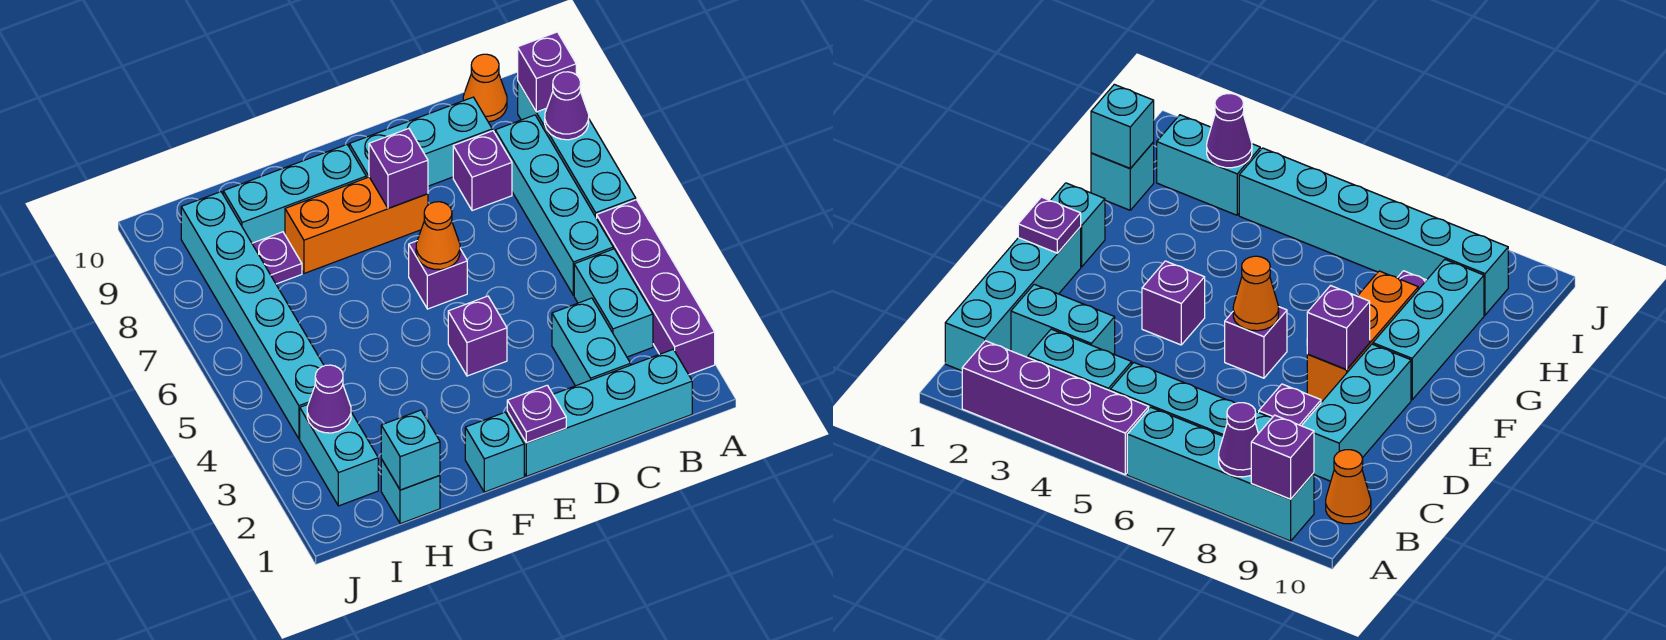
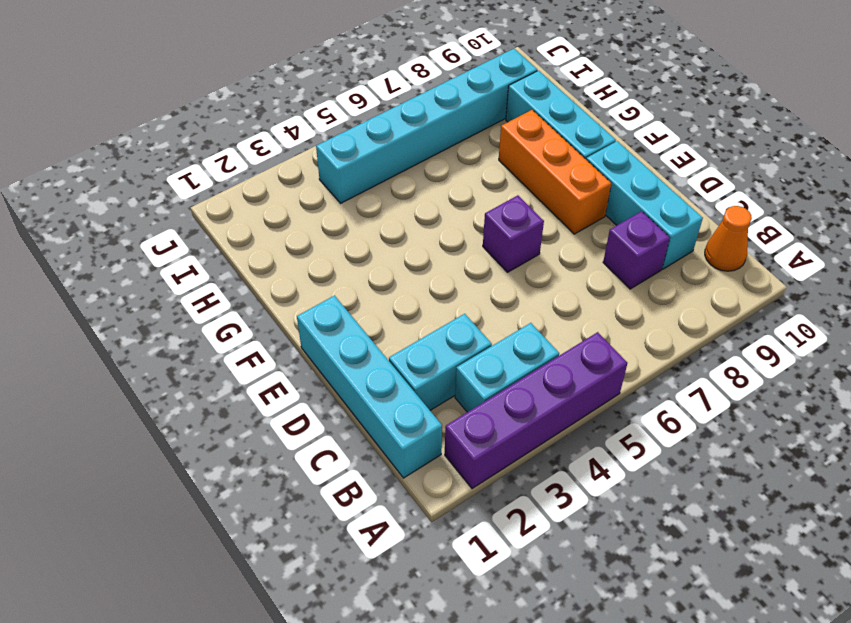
none -> cyan brick A6:A9 level 1
none -> cyan brick B5:B8 level 1
none -> purple brick E4 level 1

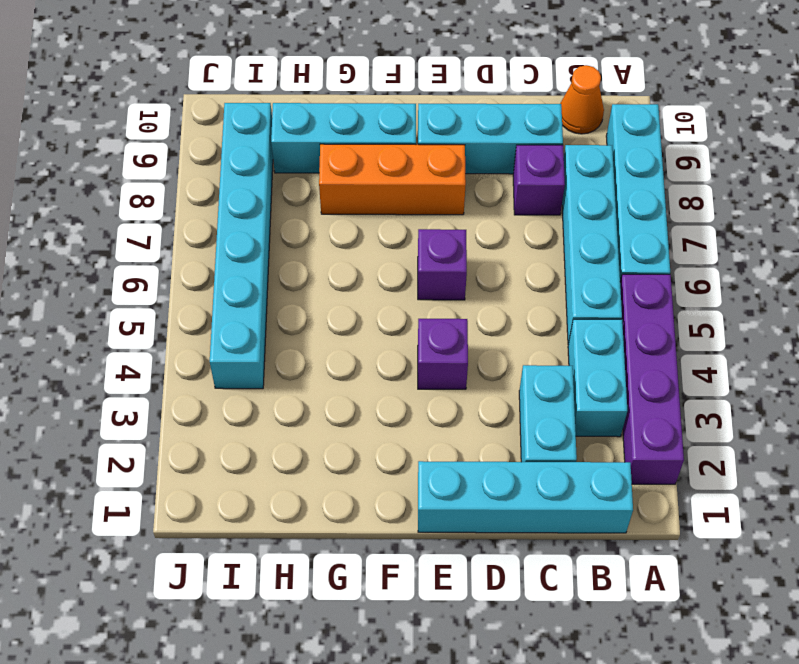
none -> cyan brick F1 level 1
none -> cyan brick H1 level 1
none -> purple plate H8 level 1

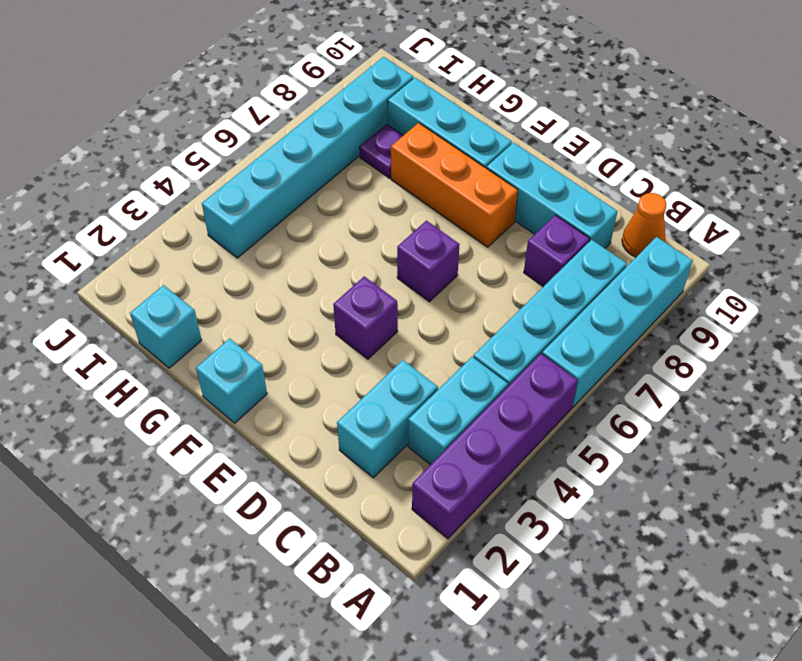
none -> cyan brick B1:E1 level 1
none -> cyan brick I2:I3 level 1
none -> purple cone A8 level 2

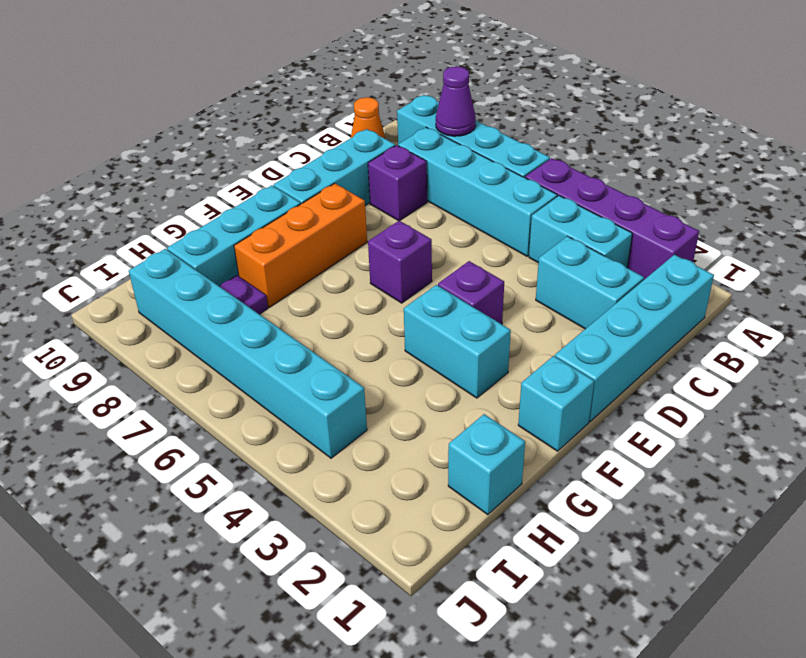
cyan brick F3:F4 level 1 -> cyan brick I2:I3 level 1
none -> purple brick A9 level 2
none -> purple plate E1 level 2
none -> orange cone E6 level 2

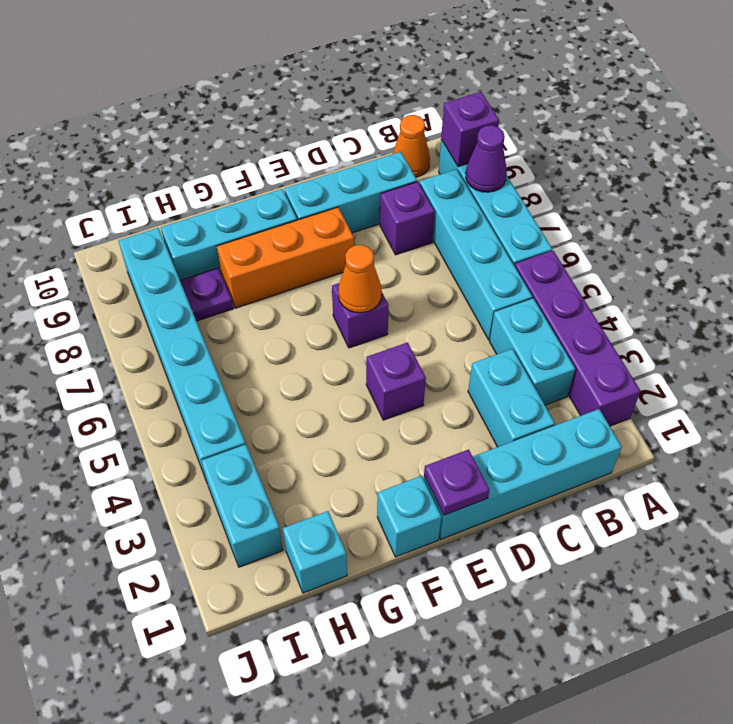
none -> purple brick E8 level 2
none -> cyan brick H1 level 2
none -> purple cone I3 level 2

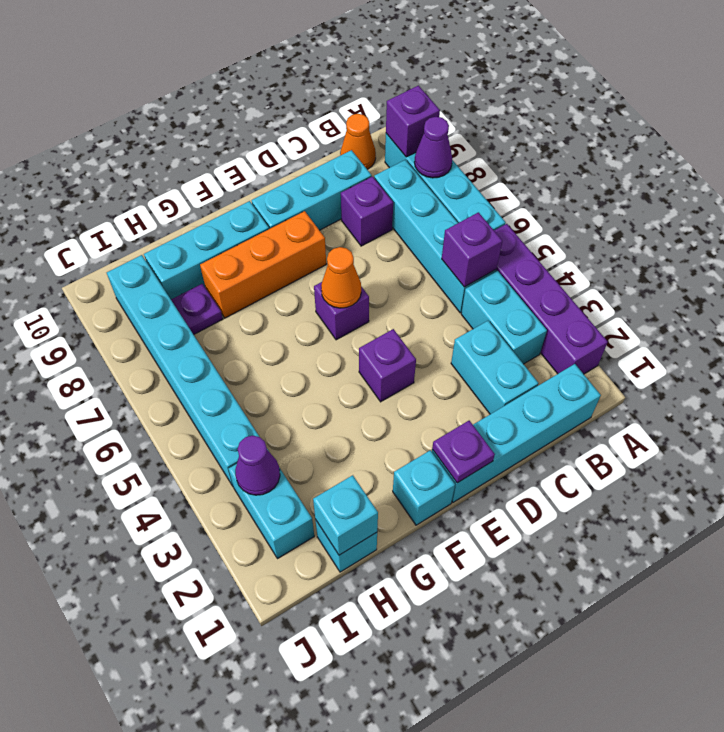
purple brick B5 level 2 -> purple brick E8 level 2

